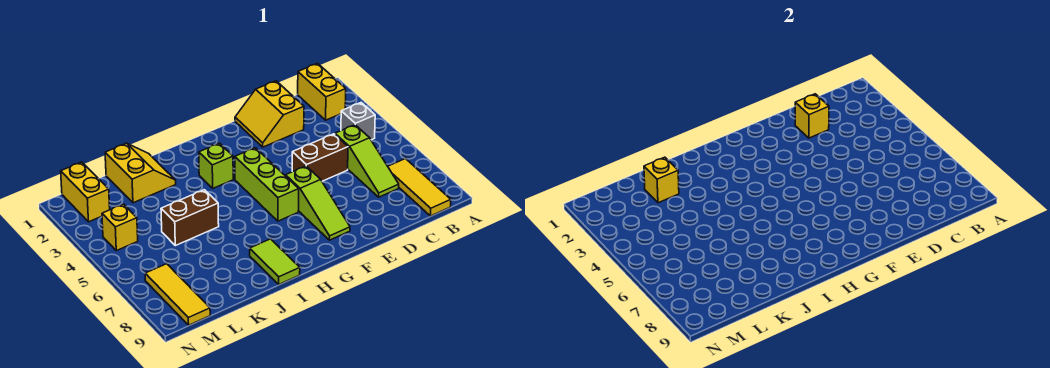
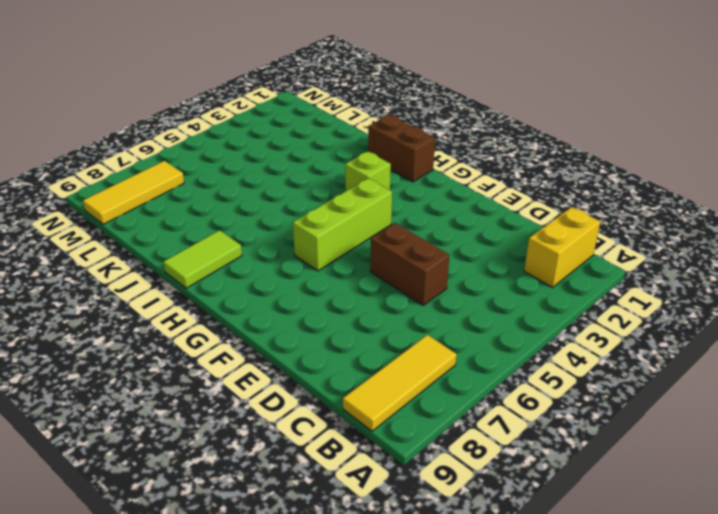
brown brick H1:I1 level 1 -> brown brick J5:K5 level 1
none -> grey brick B4 level 1
none -> lime slope C5:C7 level 1 top 5
none -> yellow slope D1:E2 level 1 top D

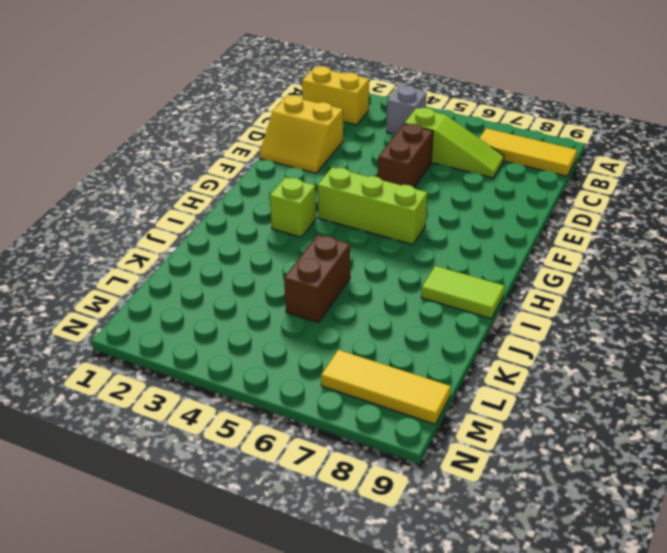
none -> lime slope F6:F8 level 1 top 6
none -> yellow slope J1:K2 level 1 top K
none -> yellow brick M1:M2 level 1

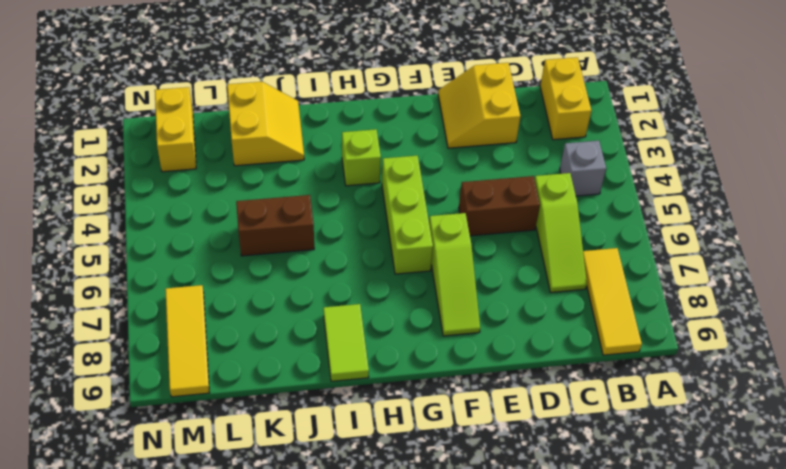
none -> yellow brick M4 level 1
none -> yellow brick D2 level 2
none -> yellow brick K2 level 2

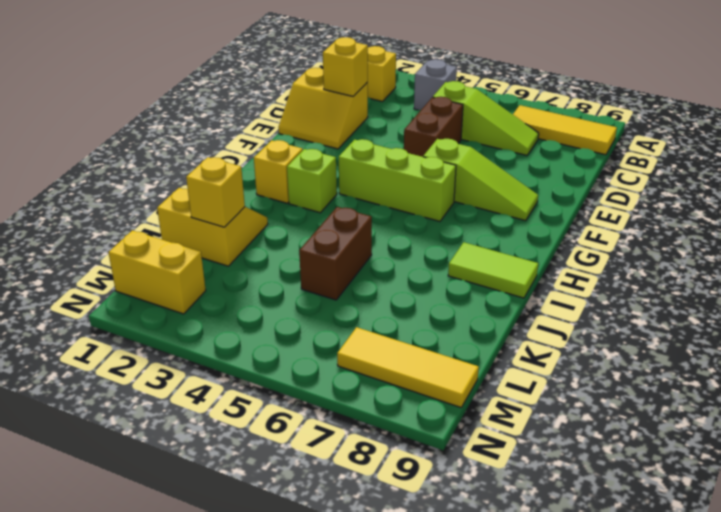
yellow brick H2 level 1 -> yellow brick M4 level 1

